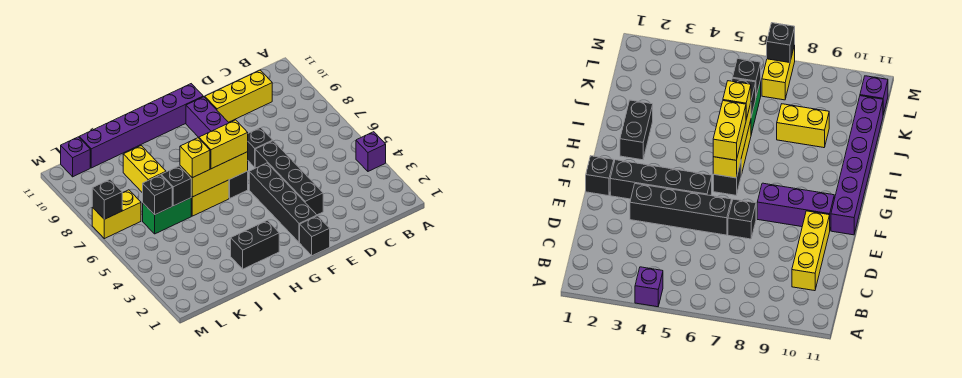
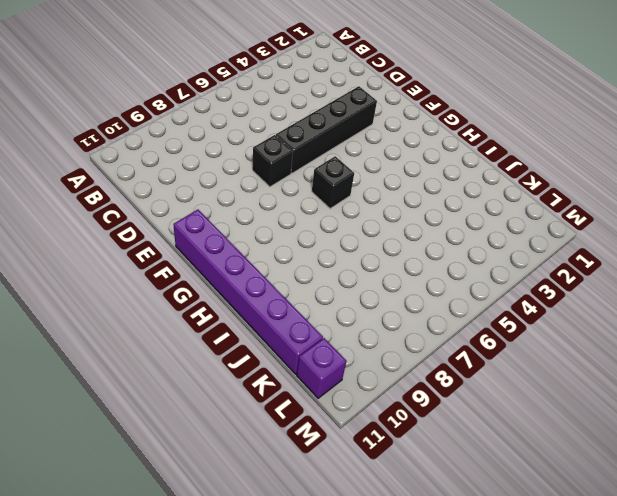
none -> purple brick A4 level 1
none -> yellow brick C10:E10 level 1
none -> black brick F1 level 1

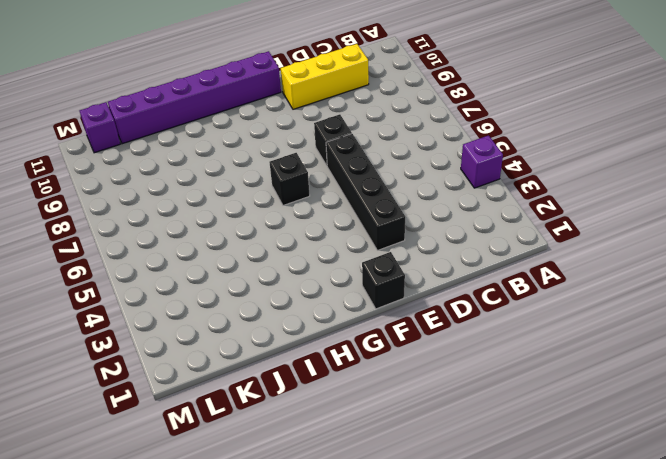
none -> black brick F2:F5 level 1
none -> purple brick F8:F10 level 1
none -> black brick H2:I2 level 1

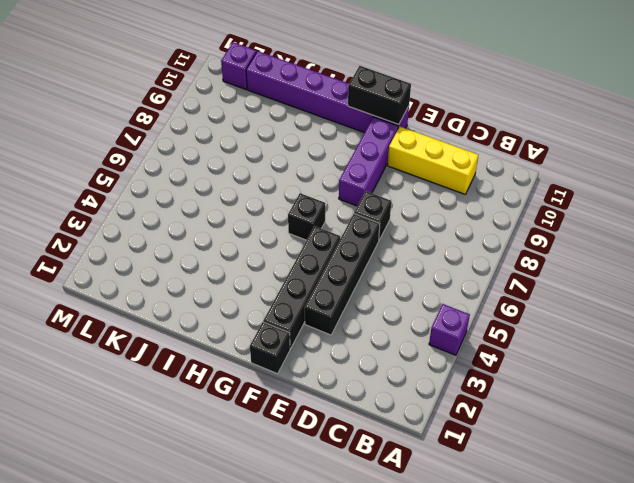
black brick F11:G11 level 2 -> black brick H2:I2 level 1
none -> yellow brick H6:I6 level 1
none -> green brick J6:K6 level 1
none -> yellow brick J8:J9 level 1

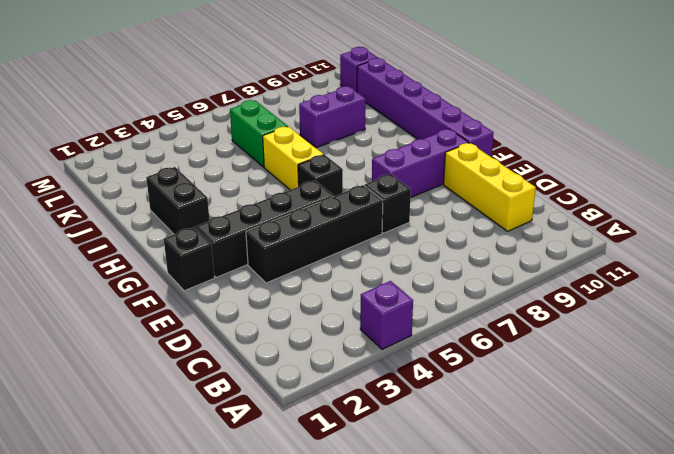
purple brick J8:J9 level 1 -> yellow brick J8:J9 level 1
none -> yellow brick L7:M7 level 1
none -> yellow brick G6:I6 level 2
none -> black brick J6 level 2

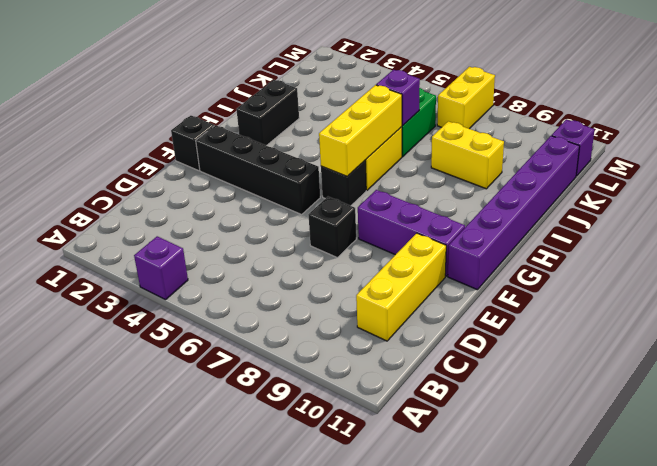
purple brick J6 level 2 -> black brick J6 level 2
none -> black brick E3:E6 level 1
none -> black brick K6 level 2
none -> black brick M7 level 2

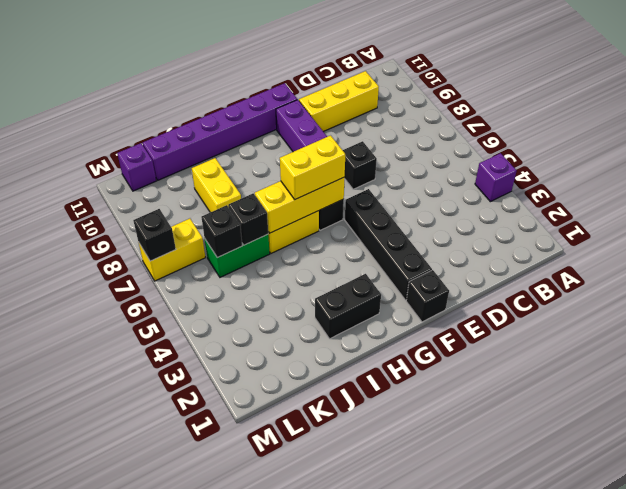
none -> black brick E3:E6 level 1
none -> yellow brick I6 level 3

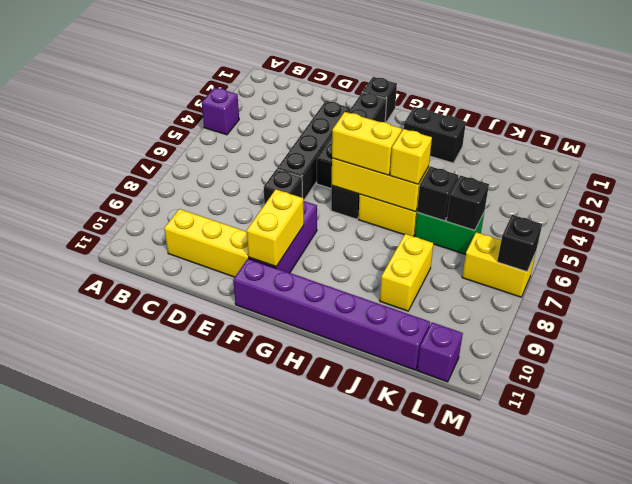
yellow brick F9:F10 level 2 -> none

